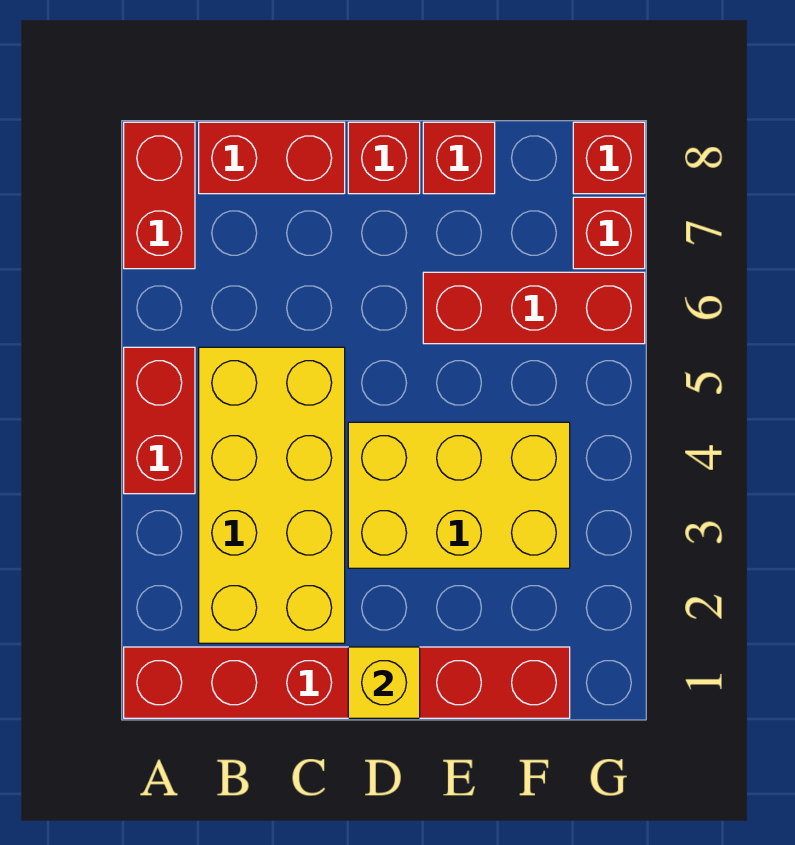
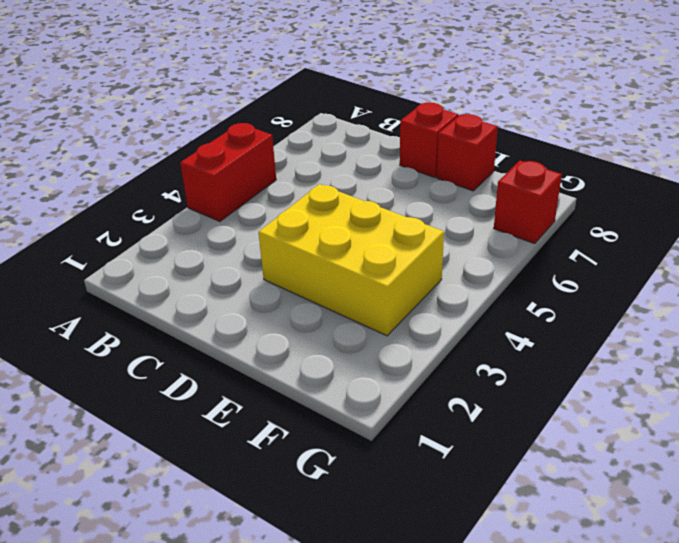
none -> red brick A1:F1 level 1
none -> red brick A7:A8 level 1
none -> yellow brick B2:C5 level 1

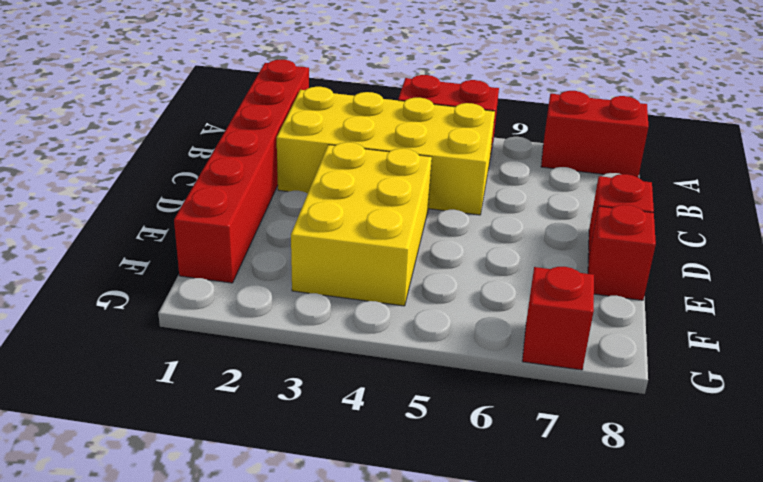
none -> red brick B8:C8 level 1
none -> red brick E6:G6 level 1
none -> red brick G8 level 1

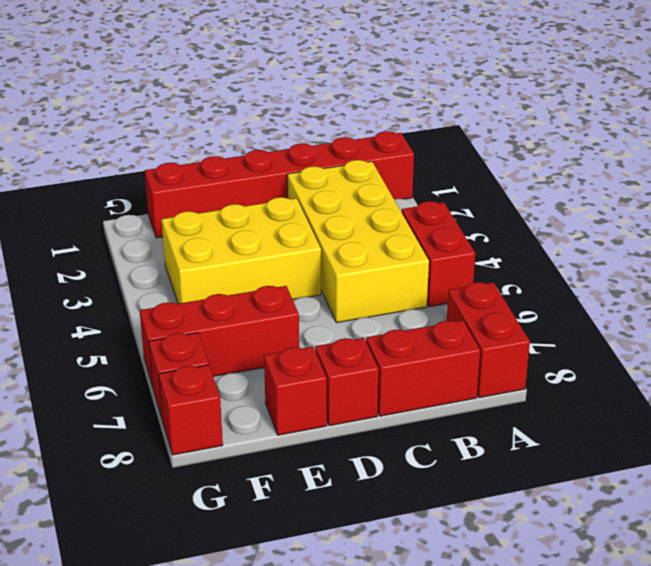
none -> yellow brick D1 level 2

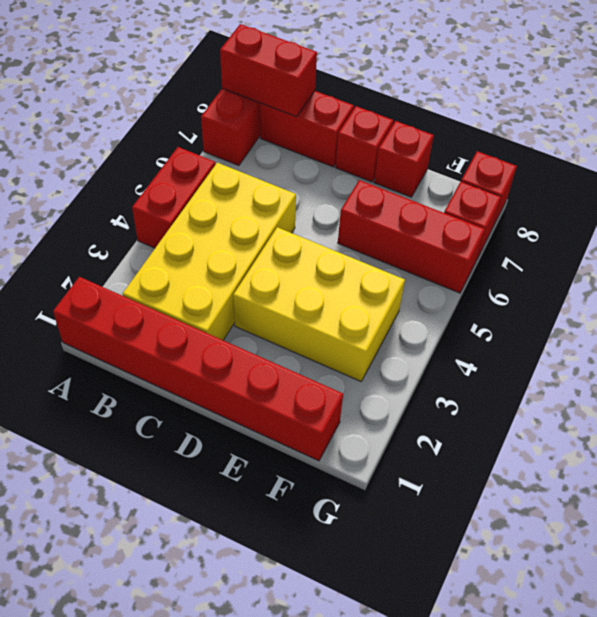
red brick A8:B8 level 2 -> none
none -> yellow brick D1 level 2

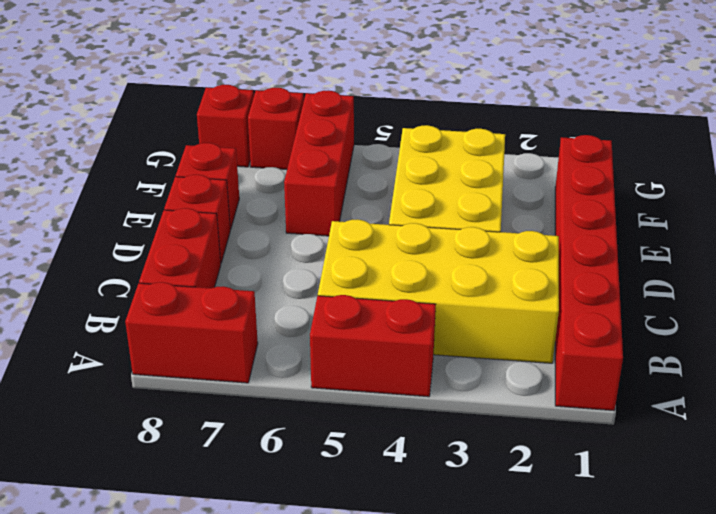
none -> yellow brick D1 level 2

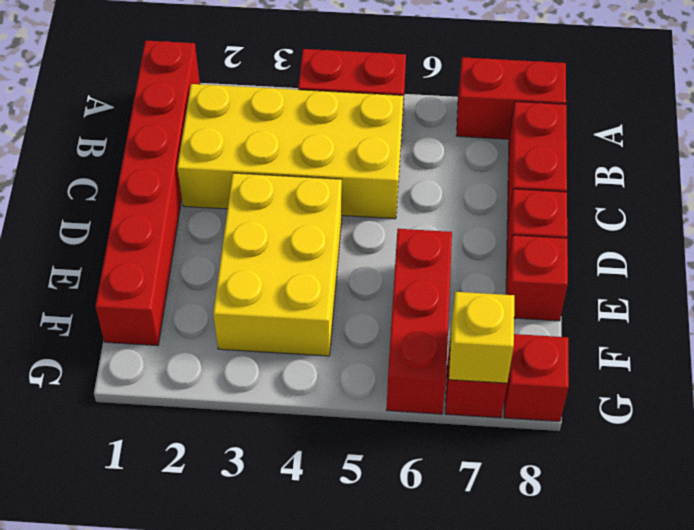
yellow brick G7 level 2 -> yellow brick D1 level 2

